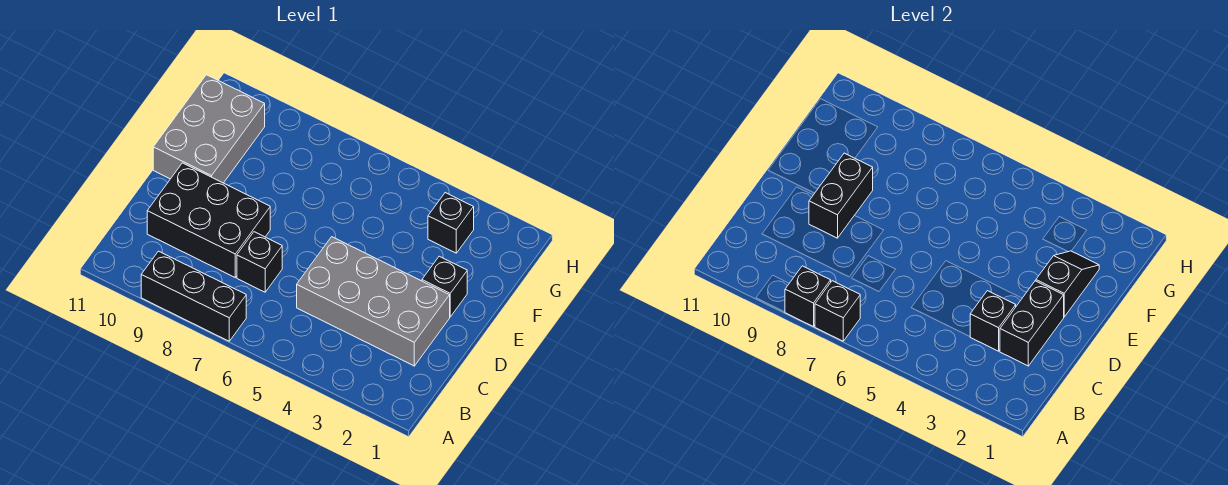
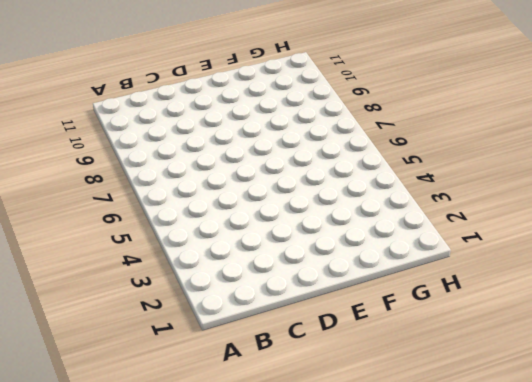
none -> black brick A7:A9 level 1
none -> grey brick C2:D5 level 1
none -> black brick C7 level 1

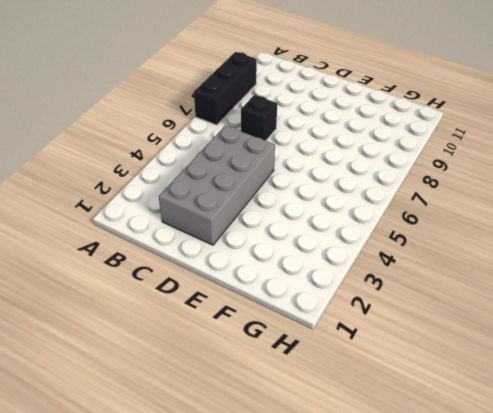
none -> black brick C8:D10 level 1
none -> black brick E2 level 1
none -> grey brick E10:G11 level 1

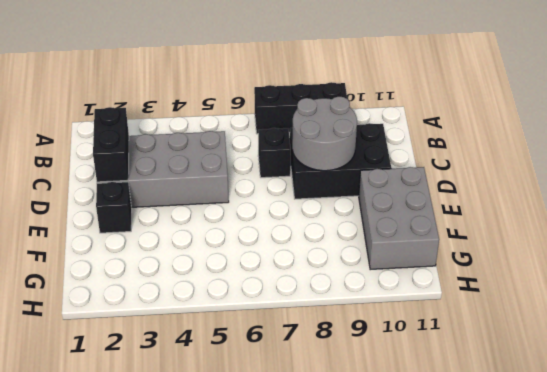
grey round brick C8:D9 level 2 -> black brick D9:E9 level 2
none -> black brick G3 level 1
none -> black brick A7 level 2
none -> black brick A8 level 2

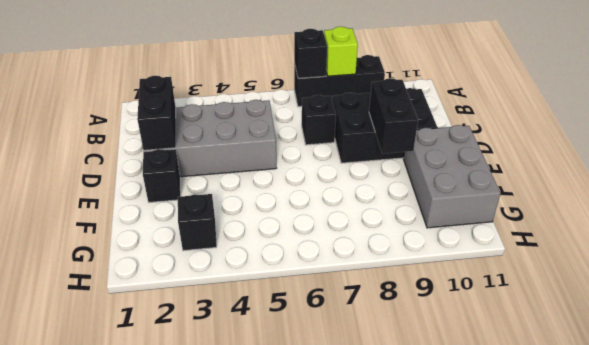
lime brick A8 level 2 -> black brick A8 level 2
none -> black brick C3 level 2
none -> black slope E2:F2 level 2 top E

